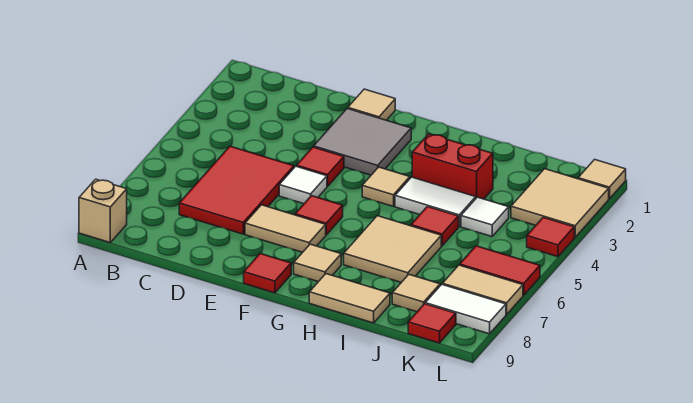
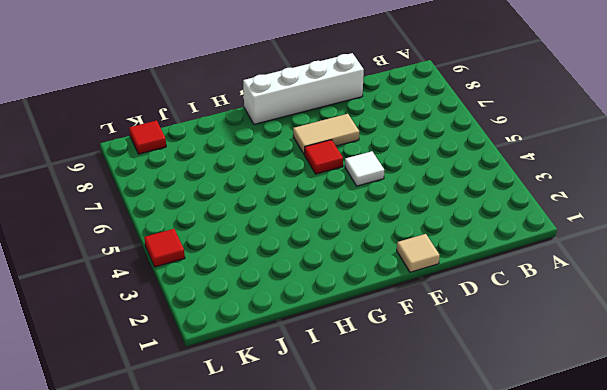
white brick D9:G9 level 1 -> red tile F9 level 1
none -> tan brick A9 level 1
none -> red tile C5:D7 level 1
none -> grey tile E2:F3 level 1

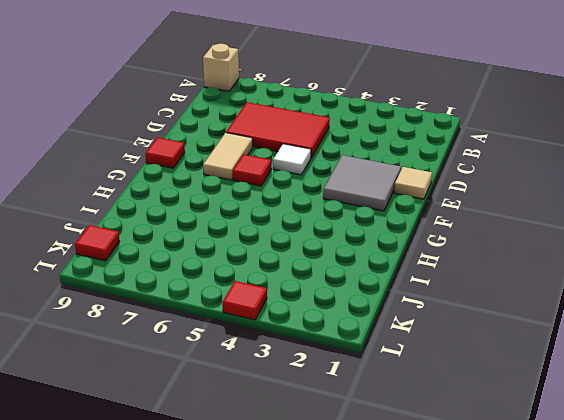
none -> red tile E4 level 1
none -> tan tile G4 level 1
none -> tan tile G8 level 1

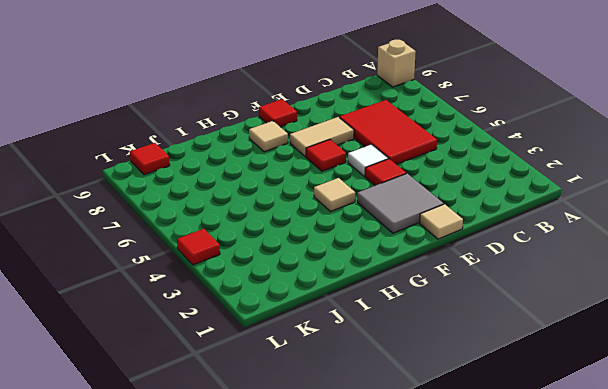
none -> red brick H3:I3 level 1
none -> white tile H4:I4 level 1
none -> tan tile H6:I7 level 1

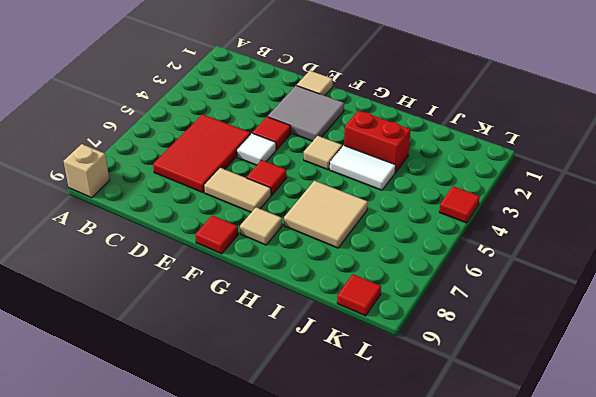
none -> tan tile H9:I9 level 1
none -> red tile I5 level 1
none -> white tile J4 level 1

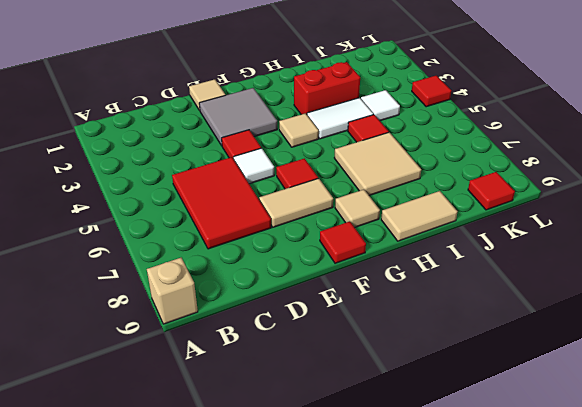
none -> tan tile J8 level 1
none -> tan tile K2:L3 level 1
none -> red tile K6:L6 level 1

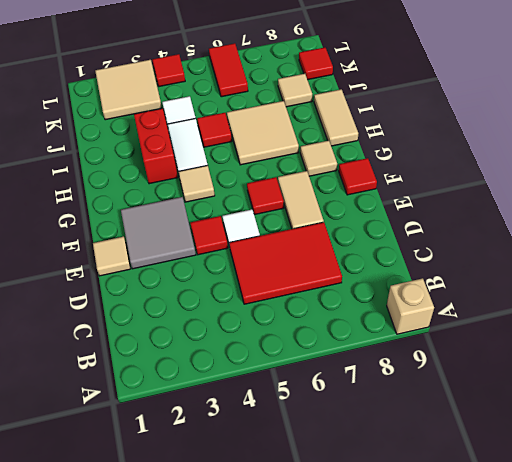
none -> tan tile K7:L7 level 1
none -> white tile K8:L8 level 1
none -> tan tile L1 level 1

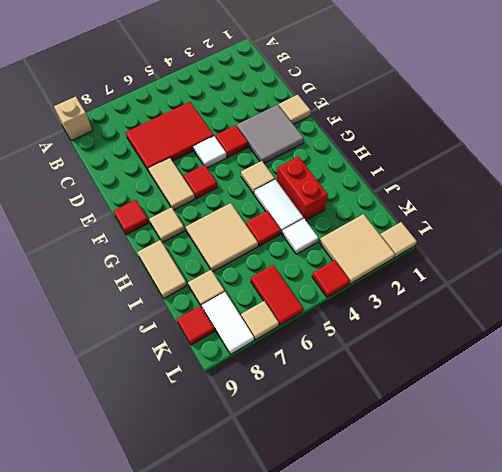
tan tile L7 level 1 -> tan tile K7:L7 level 1

